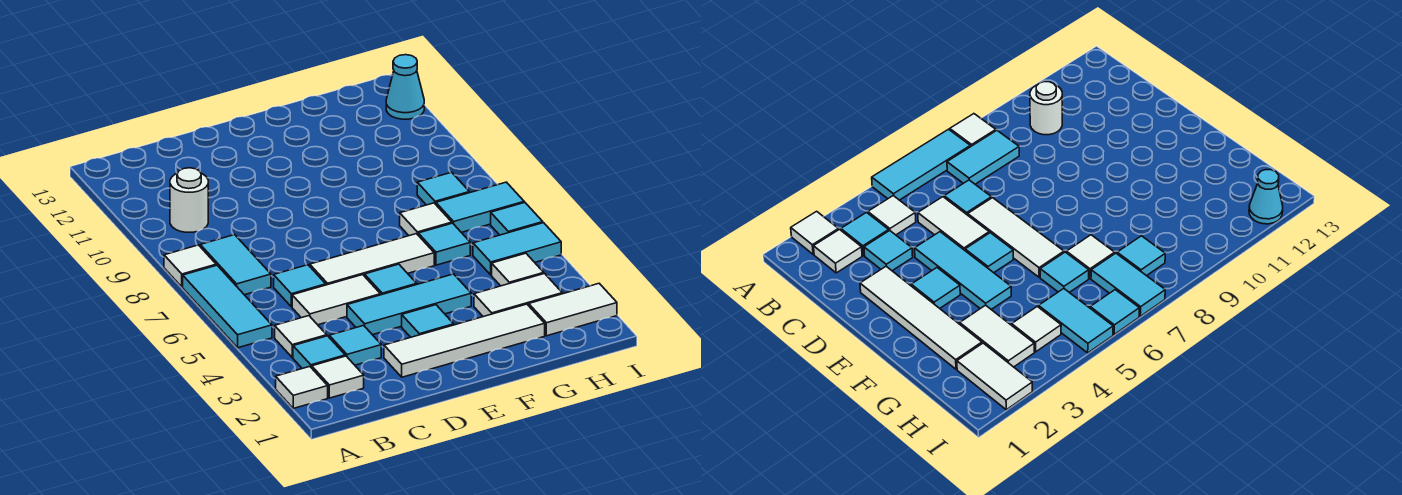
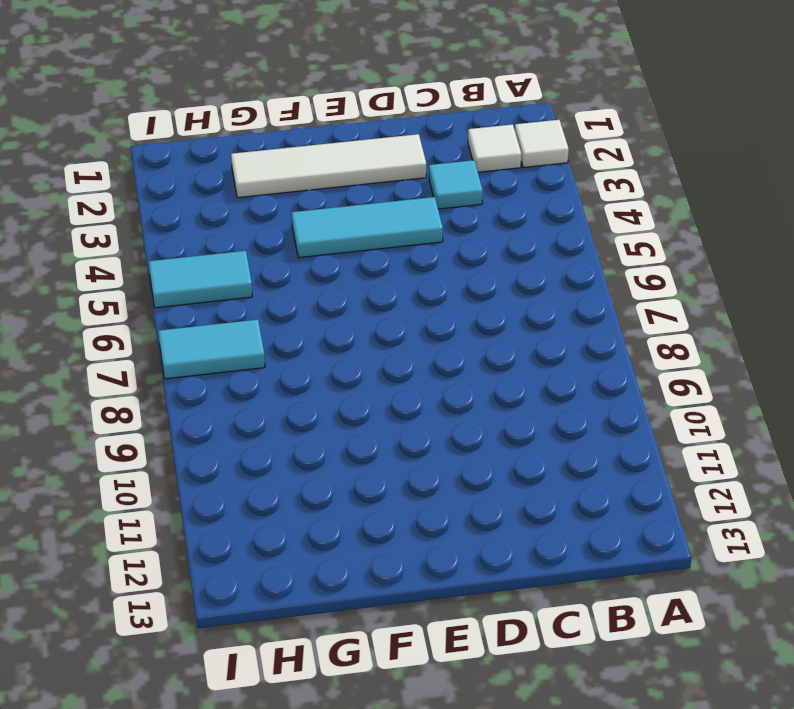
none -> cyan tile A5:A7 level 1
none -> white tile A8 level 1
none -> cyan tile B3 level 1

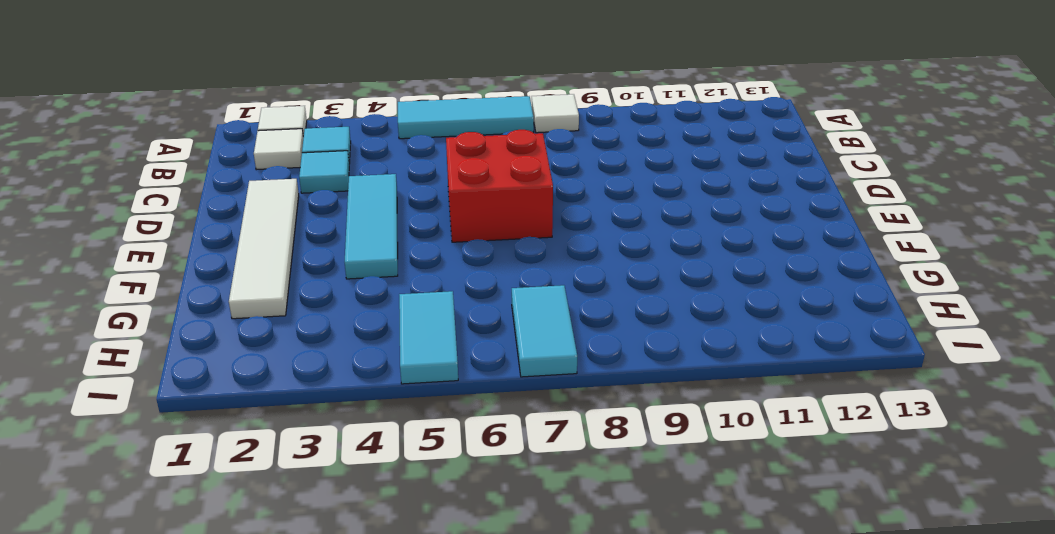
red brick D6:E7 level 1 -> white tile D6:F6 level 1
none -> white tile B4 level 1
none -> cyan tile B7:B8 level 1
none -> white round brick B10 level 1

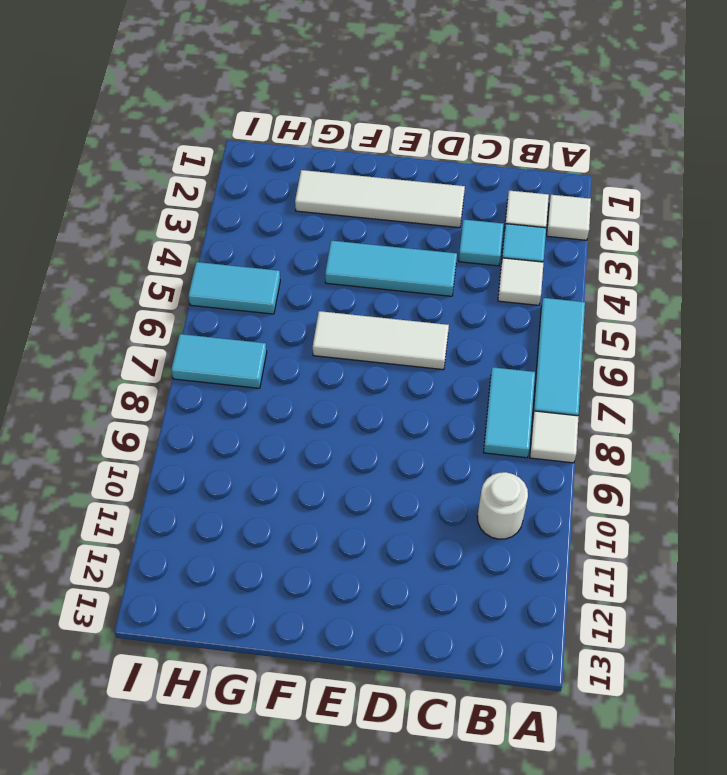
none -> white tile C5:D5 level 1
none -> cyan tile C6 level 1
none -> cyan tile E3 level 1

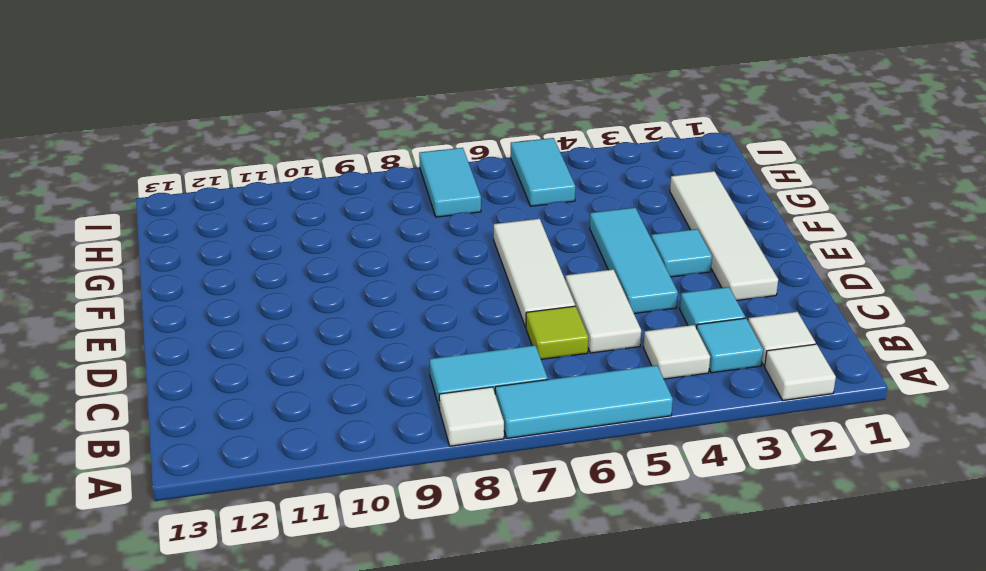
lime tile C6 level 1 -> cyan tile C6 level 1
none -> white round brick B10 level 1
none -> cyan tile E5 level 1
none -> white tile G3:H3 level 1

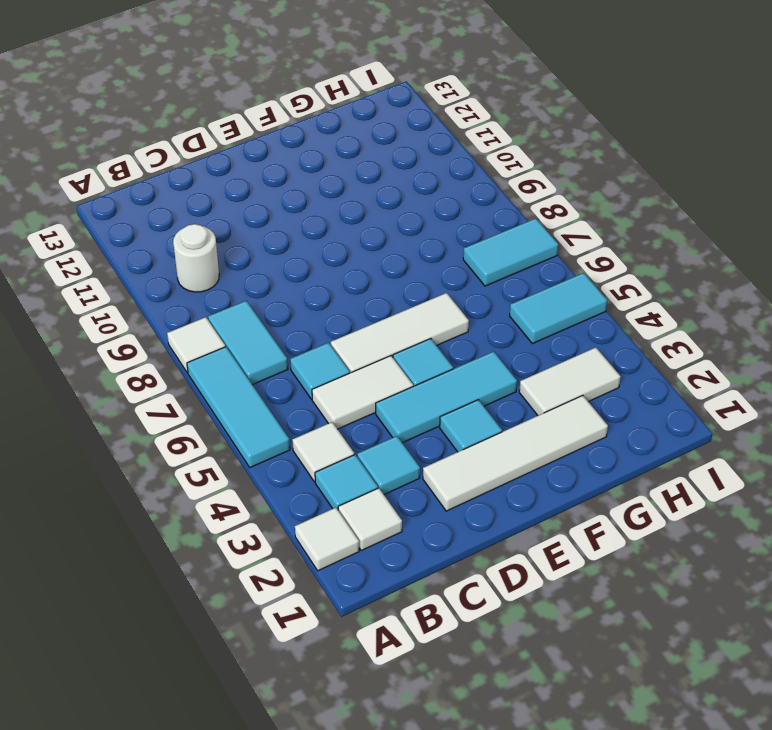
none -> cyan tile G6 level 1
none -> white tile G7 level 1
none -> white tile H2:I2 level 1

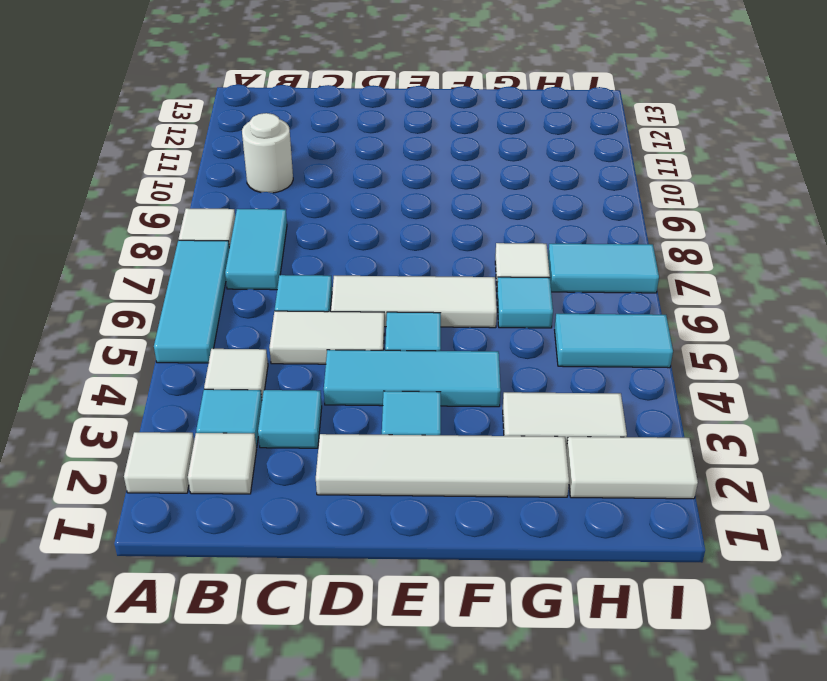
none -> white tile H4 level 1
none -> cyan tile H8 level 1
none -> cyan tile I6 level 1

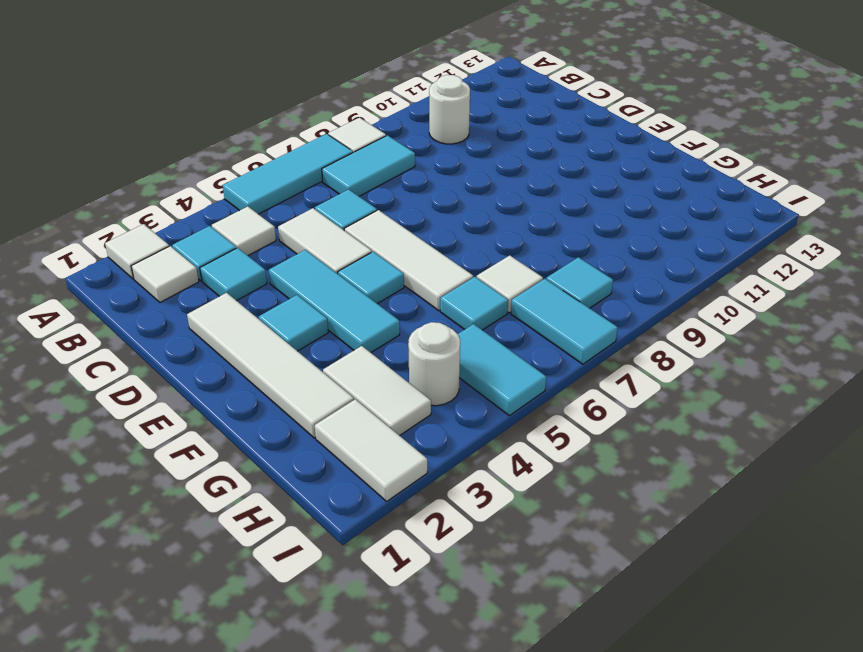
white round brick H4 level 1 -> white tile H4 level 1
none -> cyan tile I6 level 1
none -> cyan cone I12 level 1

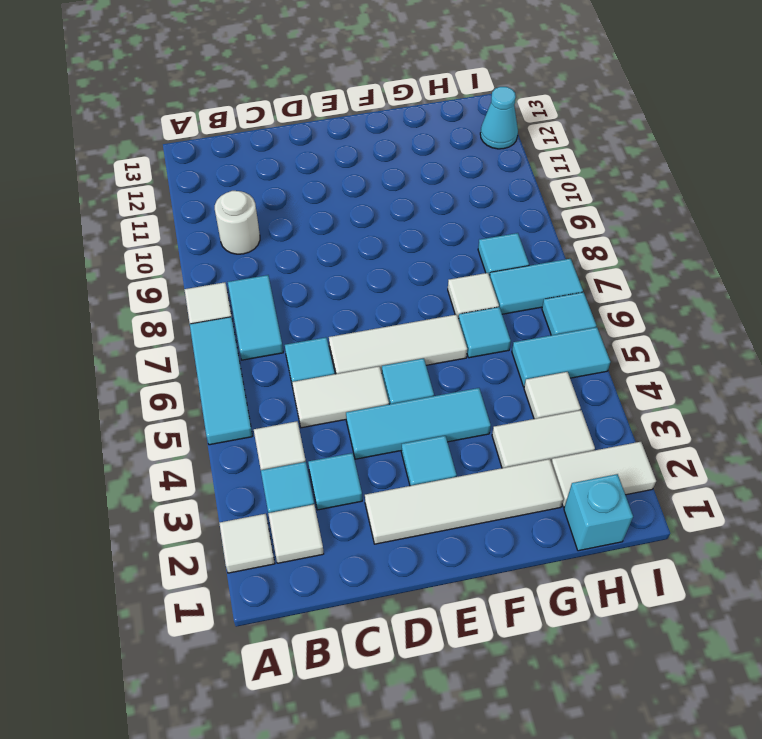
cyan brick H1 level 1 -> none

